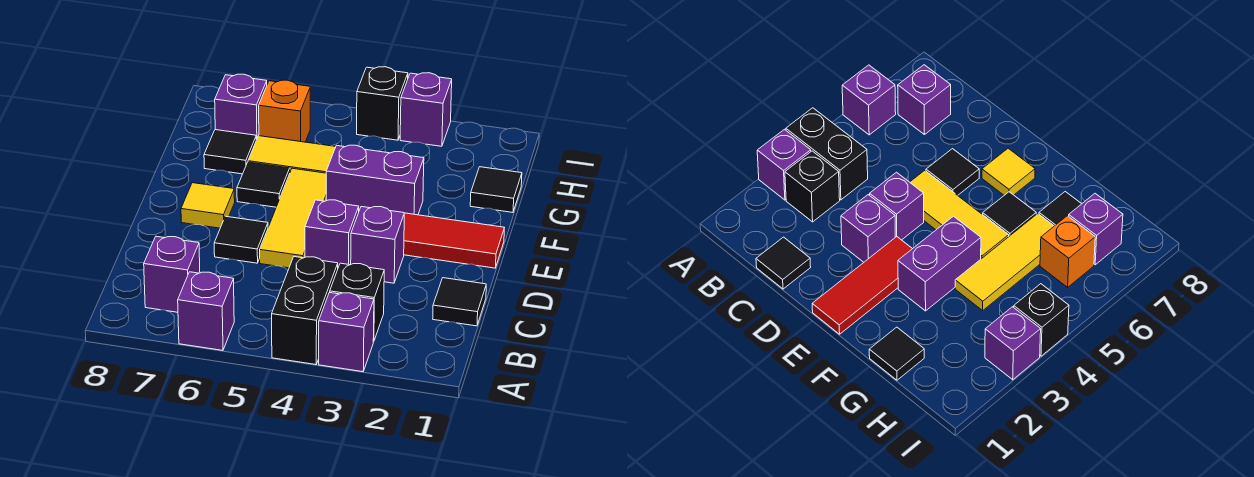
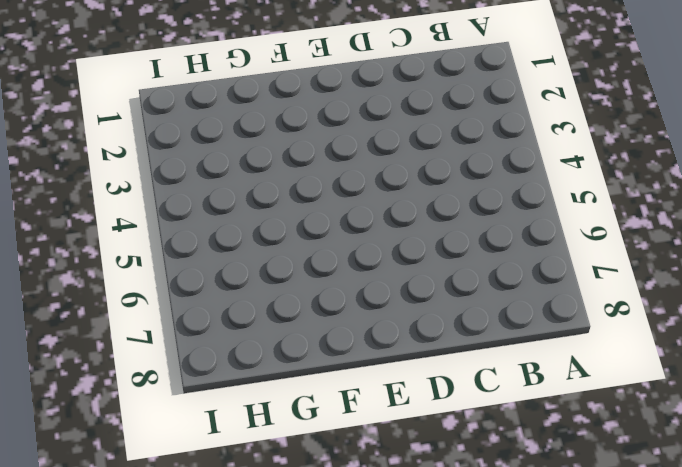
none -> purple brick A3 level 1
none -> black brick A4:B4 level 1
none -> purple brick A6 level 1

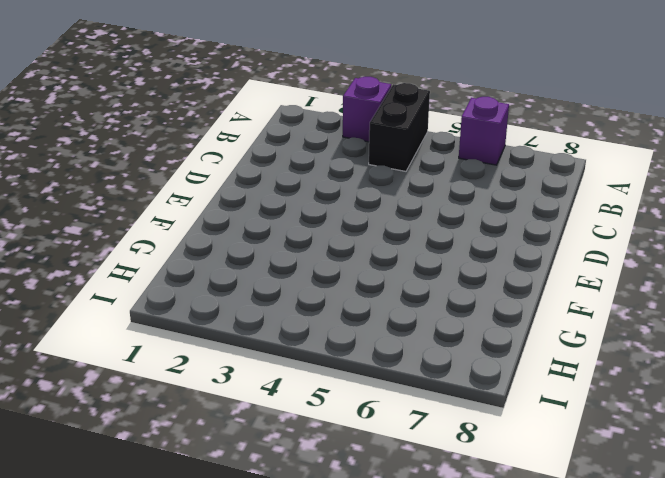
none -> black brick B3 level 1
none -> purple brick B7 level 1
none -> black tile C1 level 1

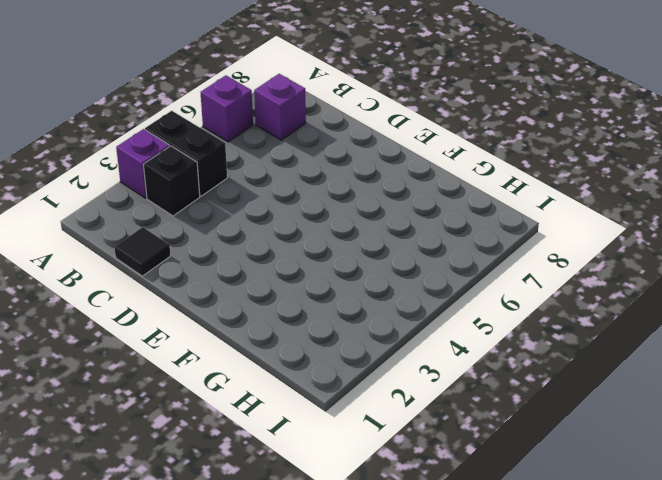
none -> purple brick D3 level 1
none -> purple brick D4 level 1
none -> yellow tile D5:F5 level 1

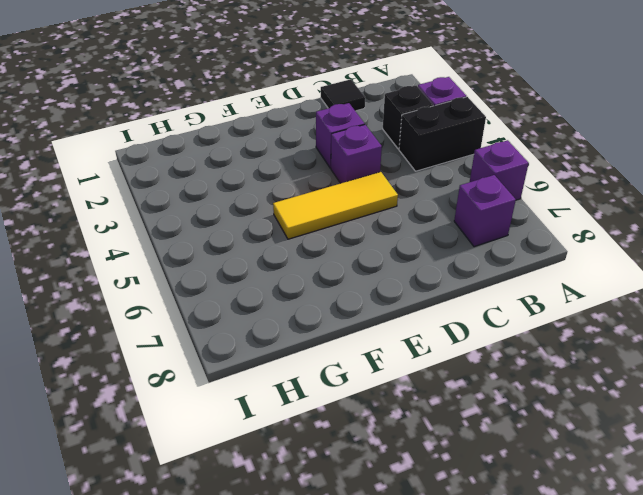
none -> black tile D6 level 1
none -> red tile E1:E3 level 1
none -> yellow tile E7 level 1

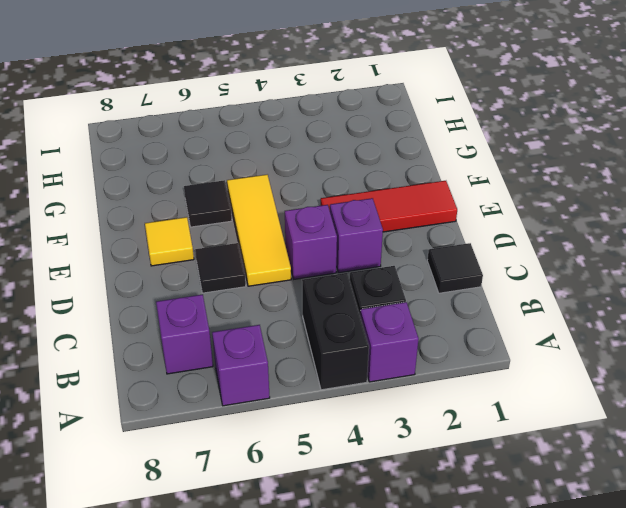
none -> purple brick F3:F4 level 1
none -> black tile G1 level 1
none -> yellow tile G4:G6 level 1

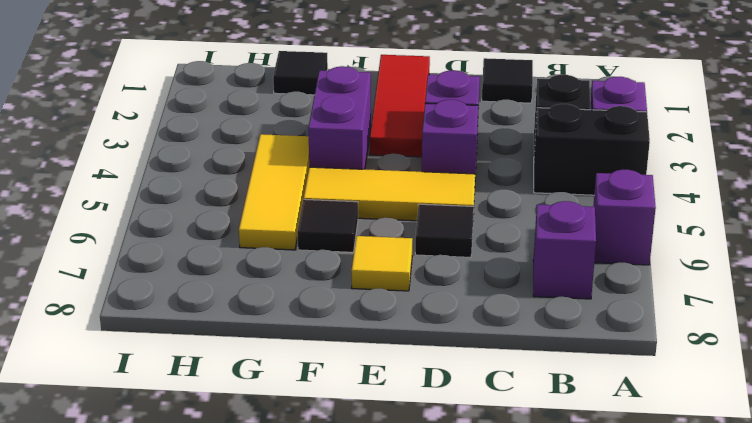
none -> black tile G7 level 1
none -> orange brick H6 level 1
none -> purple brick H7 level 1

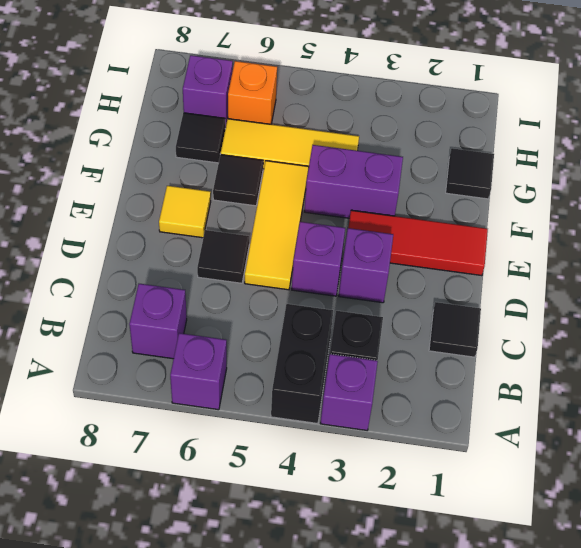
none -> purple brick I3 level 1
none -> black brick I4 level 1

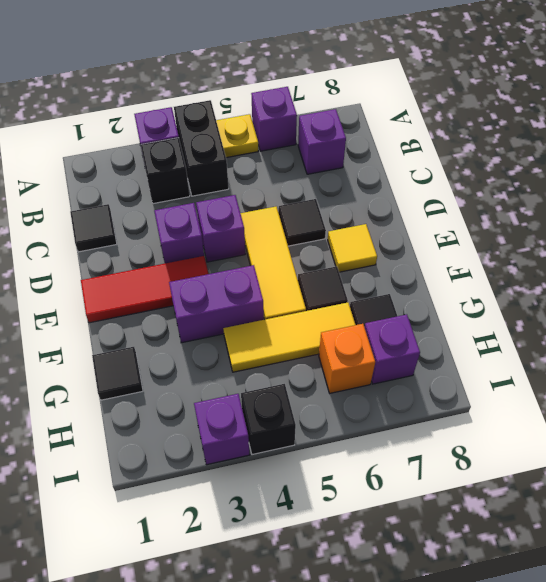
yellow plate A5 level 1 -> none

